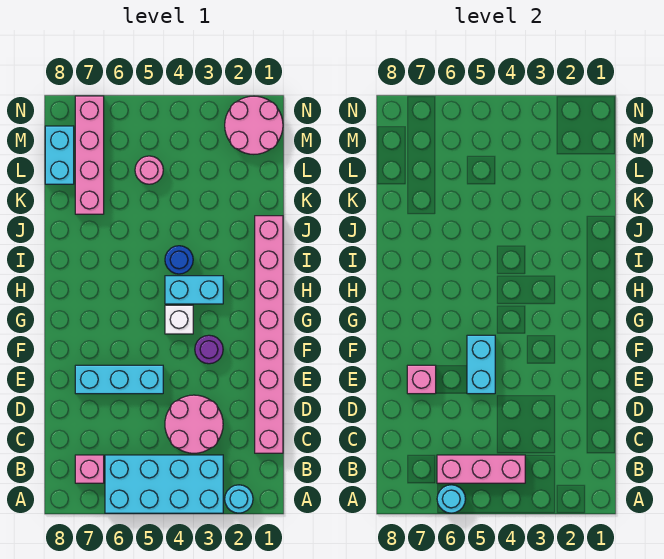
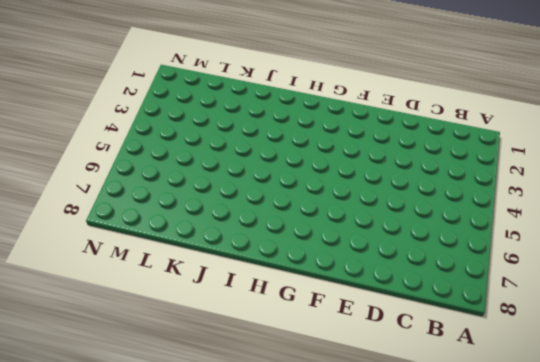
none -> cyan round brick A2 level 1
none -> cyan brick A3:B6 level 1
none -> pink brick B7 level 1

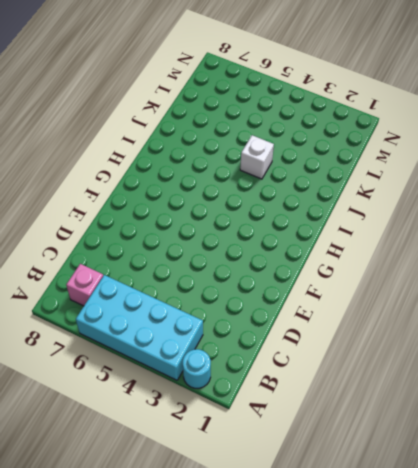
white brick J4 level 1 -> white brick G4 level 1
none -> pink brick C1:J1 level 1
none -> pink round brick C3:D4 level 1
none -> cyan brick E5:E7 level 1

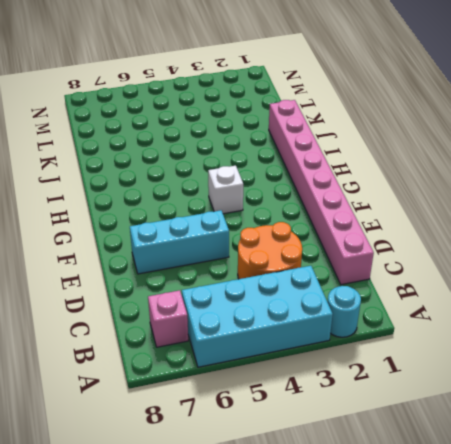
orange round brick C3:D4 level 1 -> pink round brick C3:D4 level 1
none -> purple round brick F3 level 1
none -> cyan brick H3:H4 level 1
none -> blue round brick I4 level 1

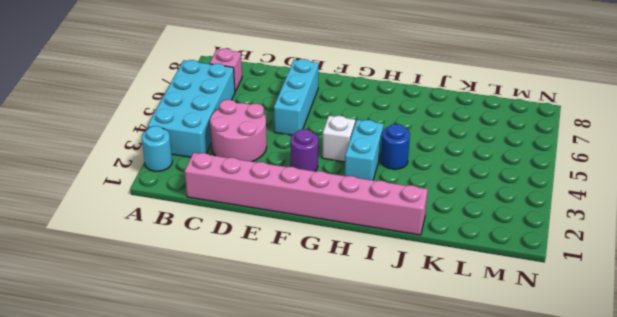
none -> pink brick K7:N7 level 1
none -> pink round brick L5 level 1
none -> cyan brick L8:M8 level 1

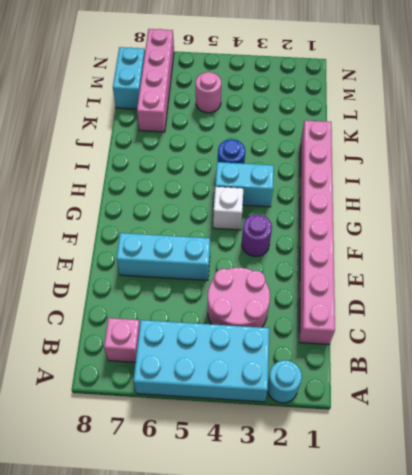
none -> pink round brick M1:N2 level 1
none -> cyan round brick A6 level 2
none -> pink brick B4:B6 level 2

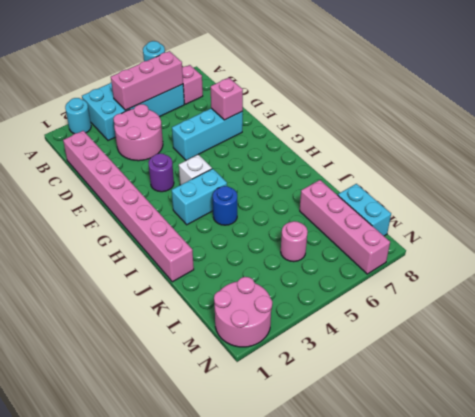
none -> cyan brick E5:F5 level 2

